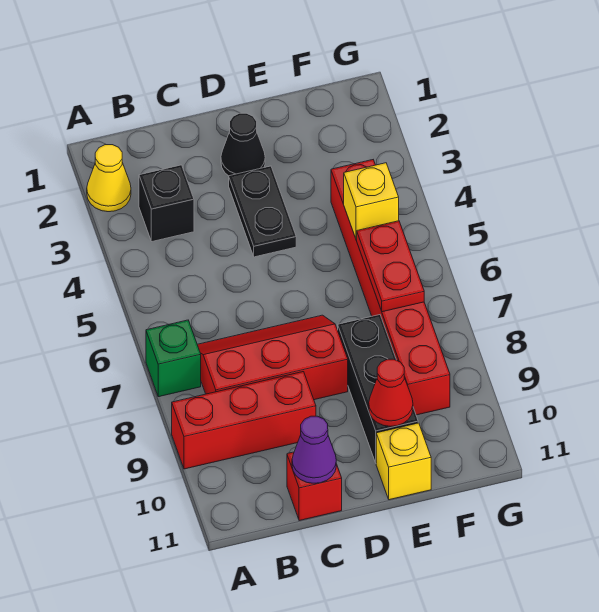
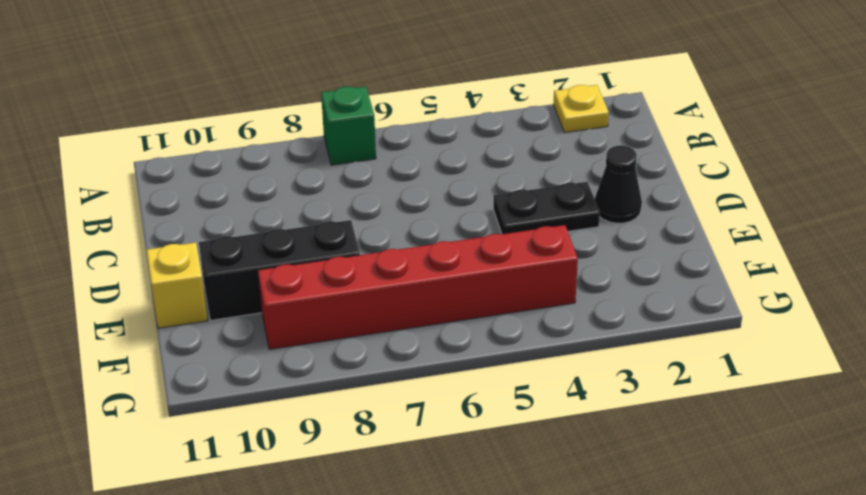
yellow plate A2 level 1 -> yellow cone A2 level 1
none -> red brick A9:C9 level 1
none -> black brick B3 level 1
none -> red slope B7:D8 level 1 top 8

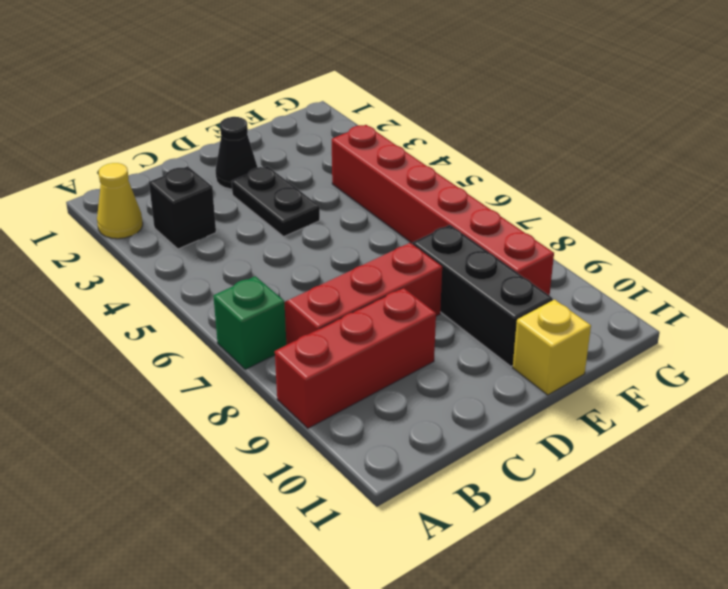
none -> red brick C11 level 1
none -> purple cone C11 level 2
none -> red cone E10 level 2

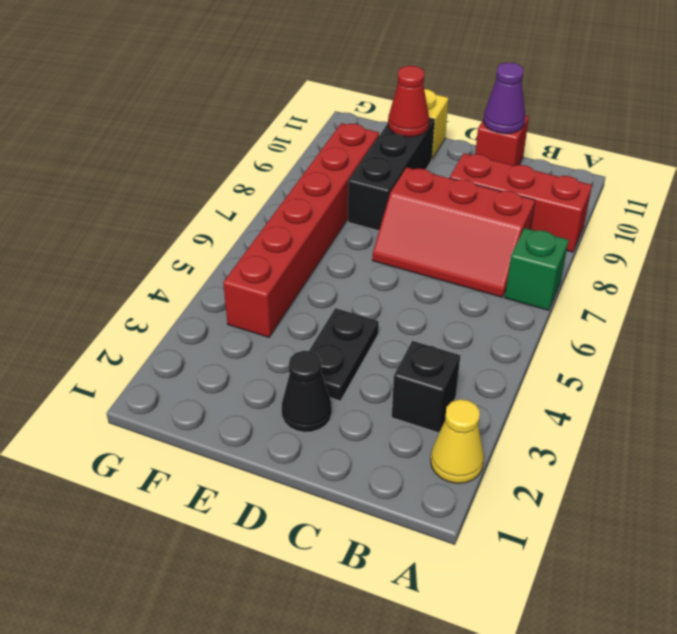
none -> yellow brick F5 level 2
none -> red plate F6:F7 level 2

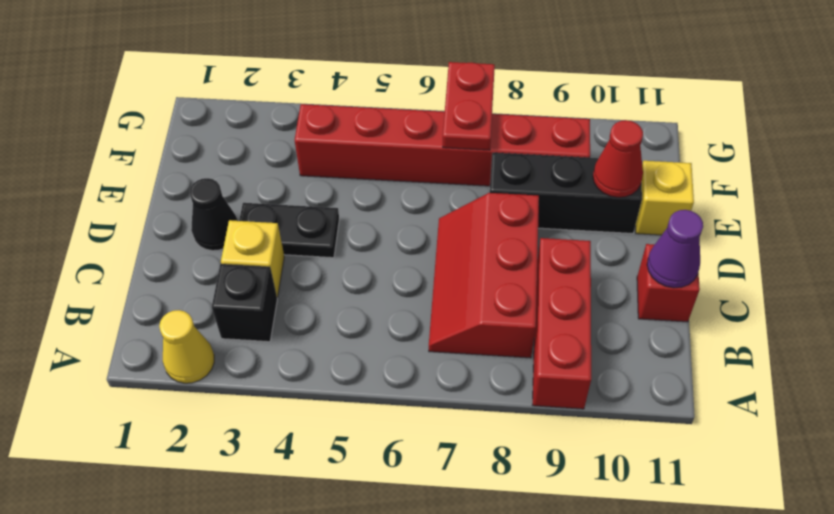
yellow brick C3 level 1 -> yellow brick F5 level 2
red plate F7:G7 level 2 -> red plate F6:F7 level 2
none -> green brick A7 level 1

